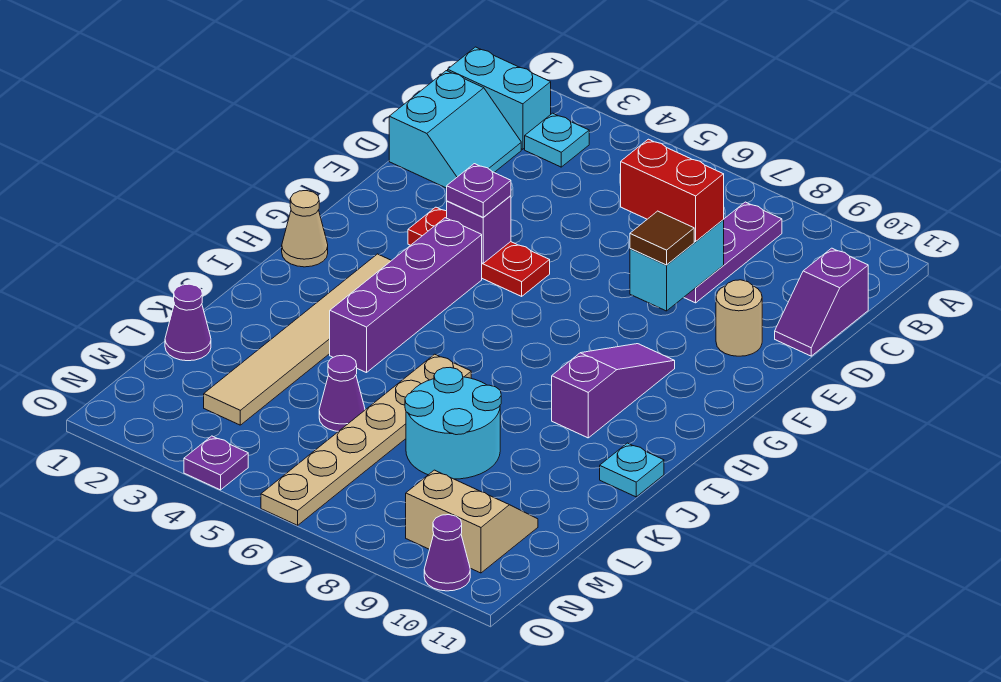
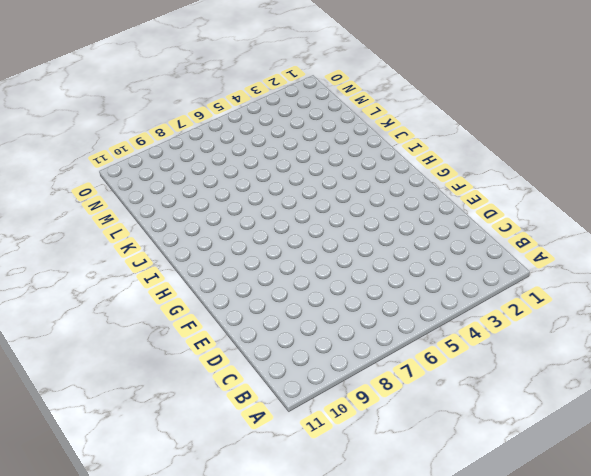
none -> cyan brick B1:B2 level 1
none -> cyan plate B3 level 1
none -> purple plate B8:D8 level 1

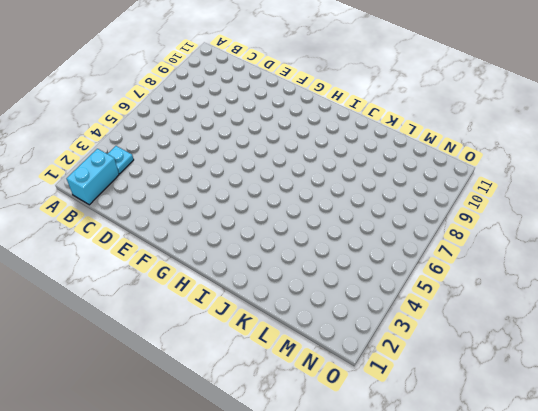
none -> purple plate B8:D8 level 1
none -> cyan slope C1:D2 level 1 top 1
none -> purple slope C11:D11 level 1 top C

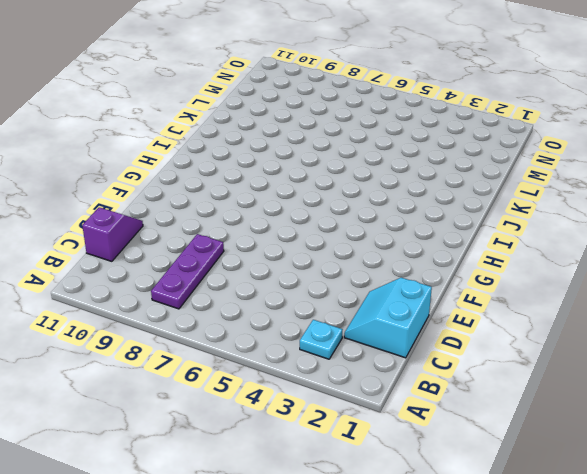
none -> cyan brick B1:B2 level 1
none -> tan round brick E10 level 1
none -> red plate F3:F5 level 1

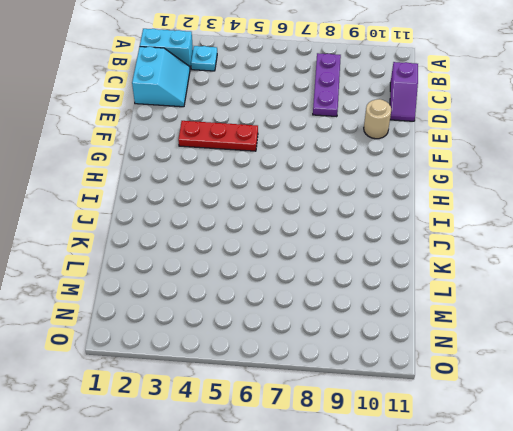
none -> purple brick G4:J4 level 1
none -> purple slope G9:I9 level 1 top I
none -> tan cone H1 level 1

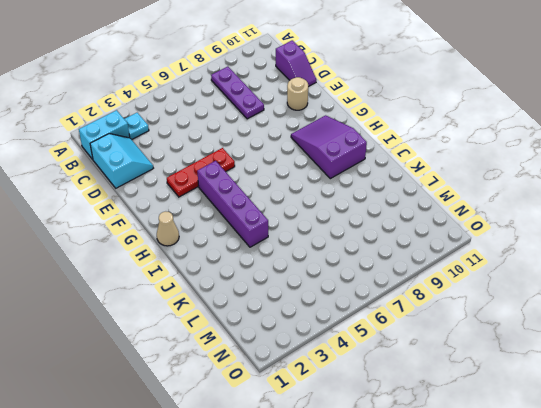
purple slope G9:I10 level 1 top I -> purple slope G9:I9 level 1 top I
none -> tan tile H3:M3 level 1
none -> tan plate J6:O6 level 1
none -> cyan plate J11 level 1

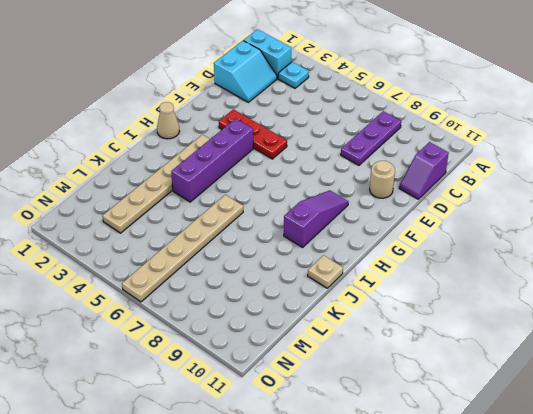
tan plate H3:M3 level 1 -> tan tile H3:M3 level 1
tan plate J11 level 1 -> cyan plate J11 level 1
none -> cyan round brick K7:L8 level 1
none -> purple cone L1 level 1
none -> purple cone L5 level 1

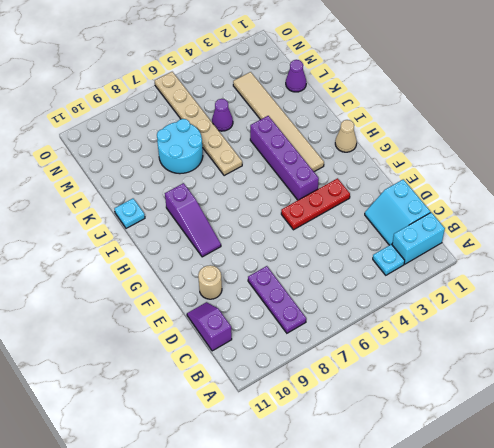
none -> tan slope M9:N10 level 1 top N
none -> purple plate O4 level 1
none -> purple cone O10 level 1

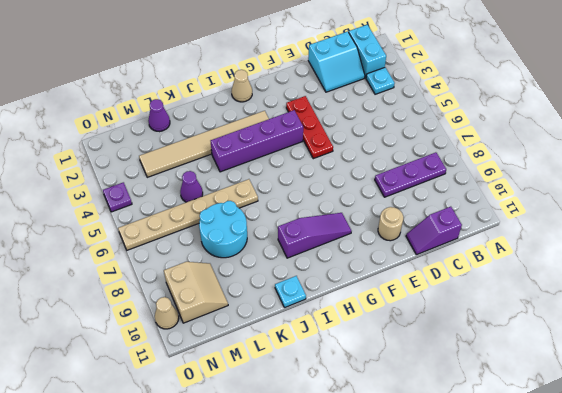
tan cone O10 level 1 -> purple cone O10 level 1
none -> cyan brick D8:E8 level 2
none -> purple brick F4 level 2
none -> red brick D7:D8 level 3

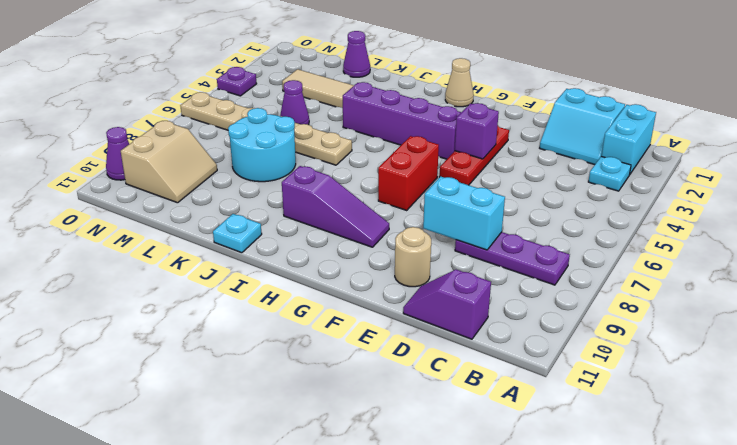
red brick G6:G7 level 1 -> red brick D7:D8 level 3
none -> brown tile E8 level 3
none -> purple plate F4 level 3

